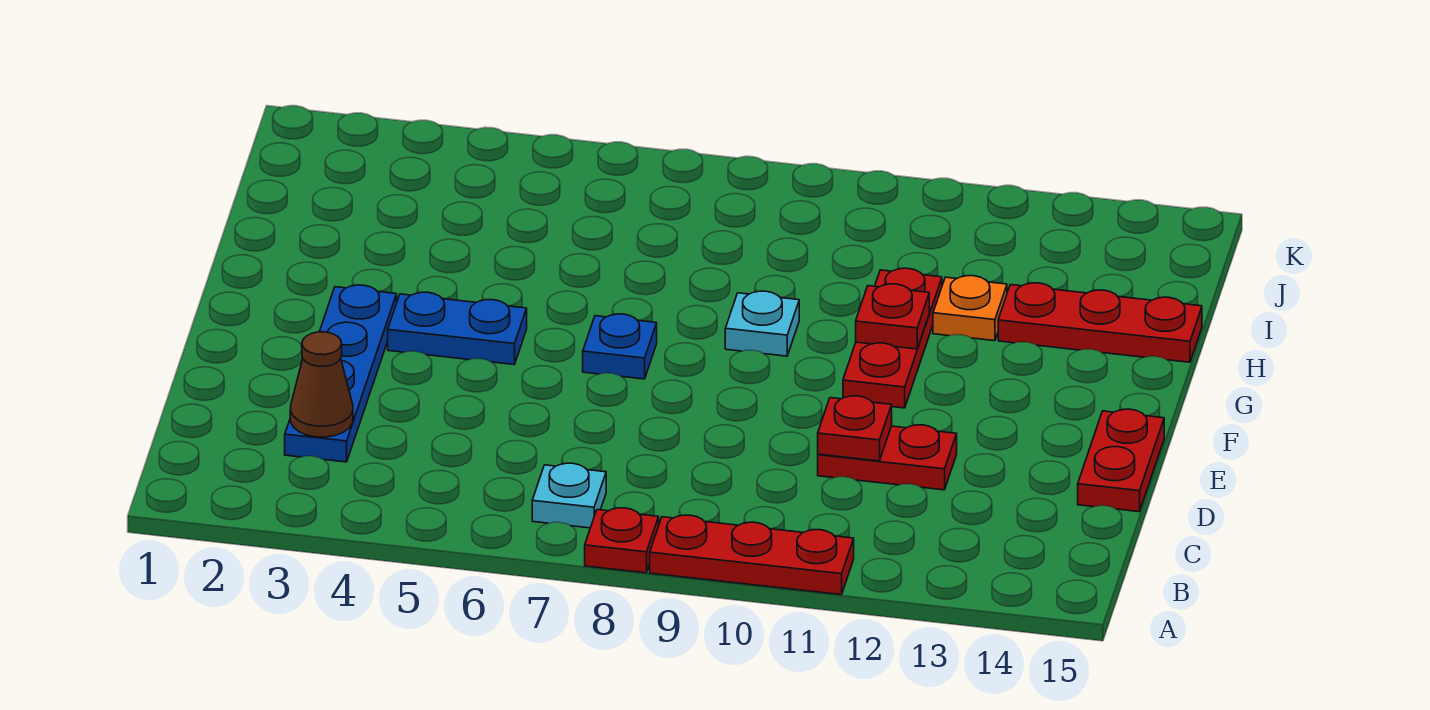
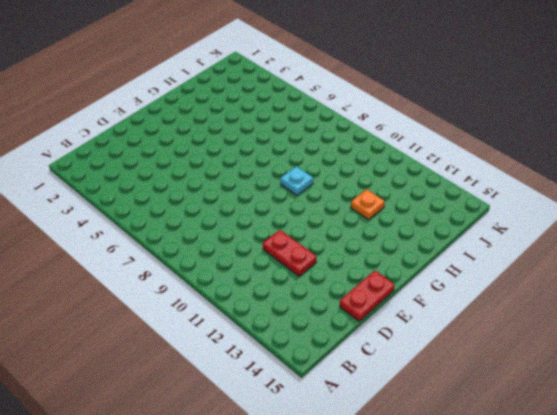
none -> red plate A8 level 1
none -> red plate A9:A11 level 1
none -> cyan plate B7 level 1

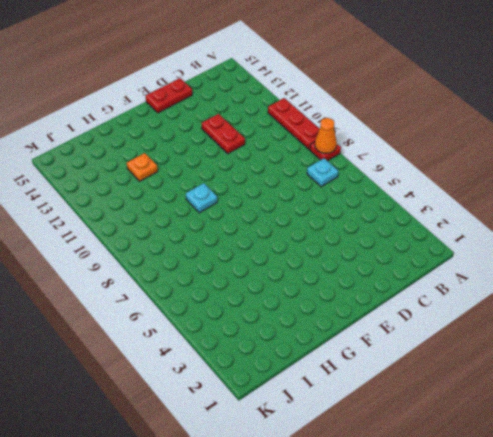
orange cone A8 level 2 -> none
none -> blue plate C3:F3 level 1
none -> blue plate F4:F5 level 1
none -> blue plate F7 level 1

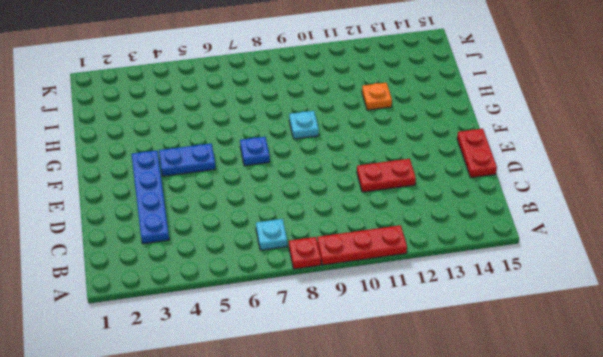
none -> red plate F11:H11 level 1
none -> red plate H13:H15 level 1
none -> brown cone C3 level 2

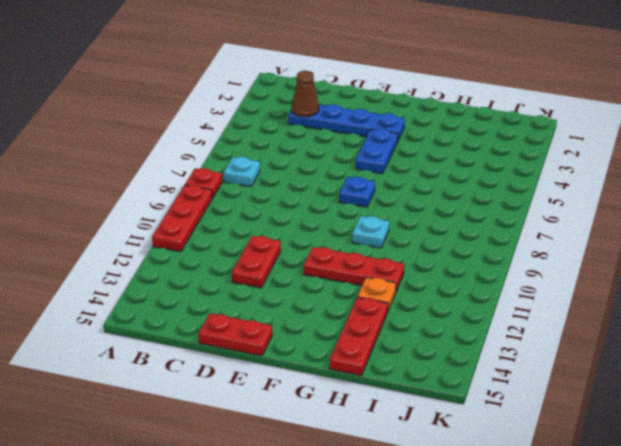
none -> red plate D11 level 2
none -> red plate G11 level 2

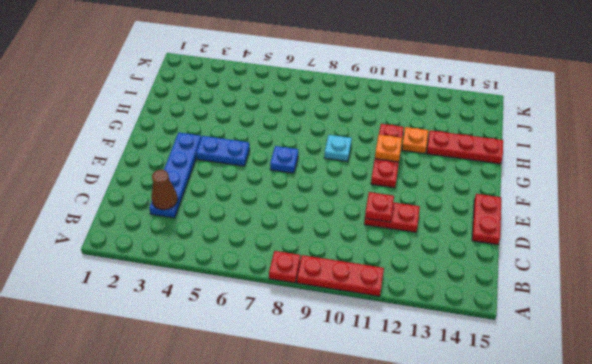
orange plate G11 level 2 -> red plate G11 level 2
none -> cyan plate B7 level 1

